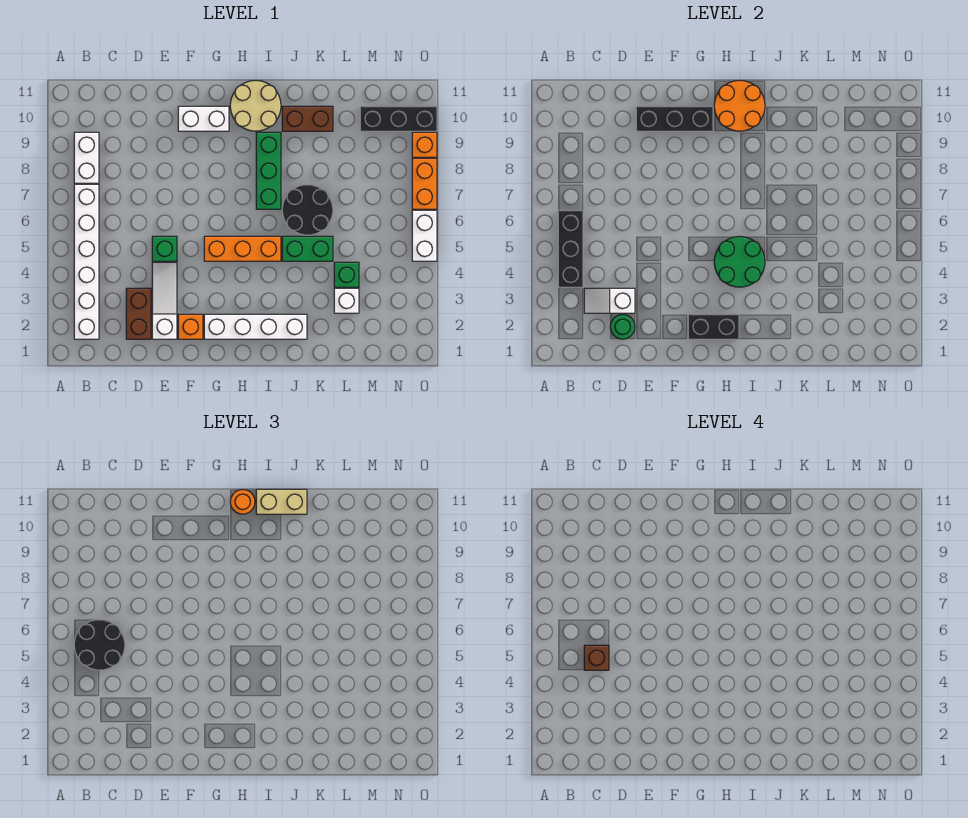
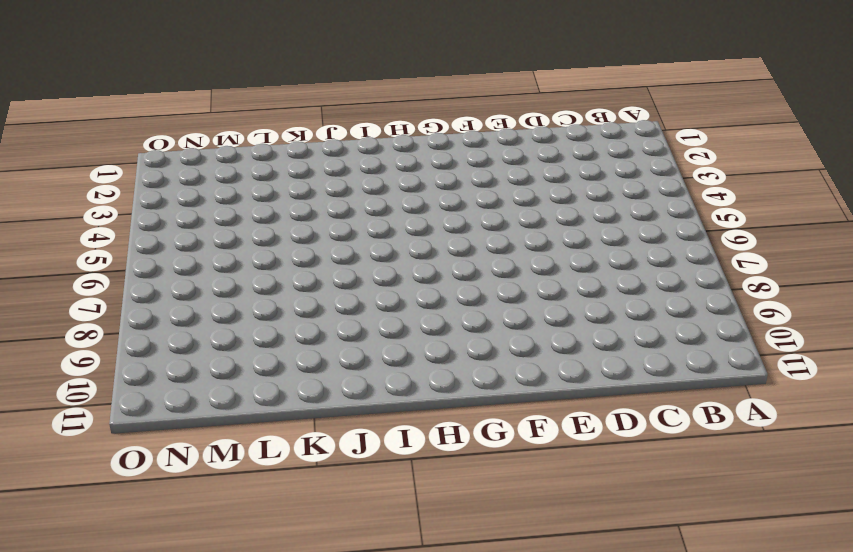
none -> white brick B2:B7 level 1
none -> white brick B8:B9 level 1
none -> brown brick D2:D3 level 1
none -> white slope E2:E4 level 1 top 2

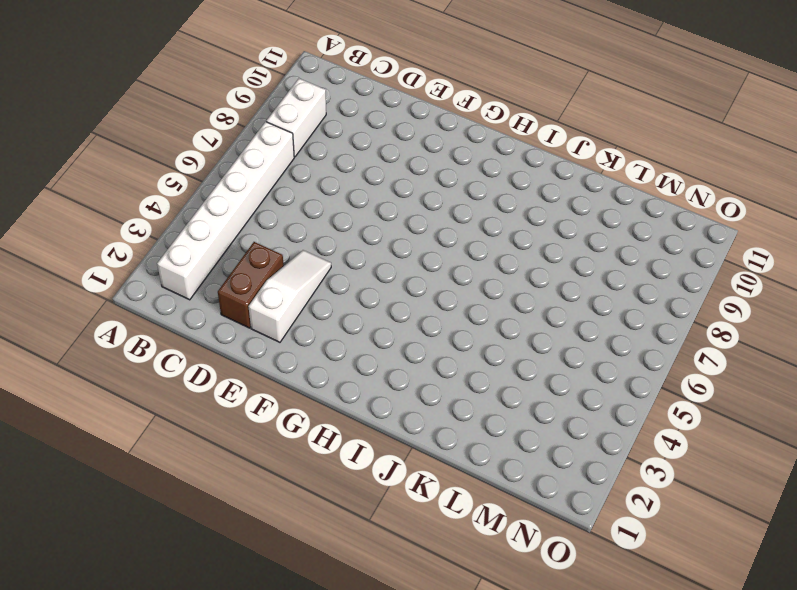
none -> green brick E5 level 1
none -> orange brick F2 level 1
none -> white brick F10:G10 level 1
none -> white brick G2:J2 level 1

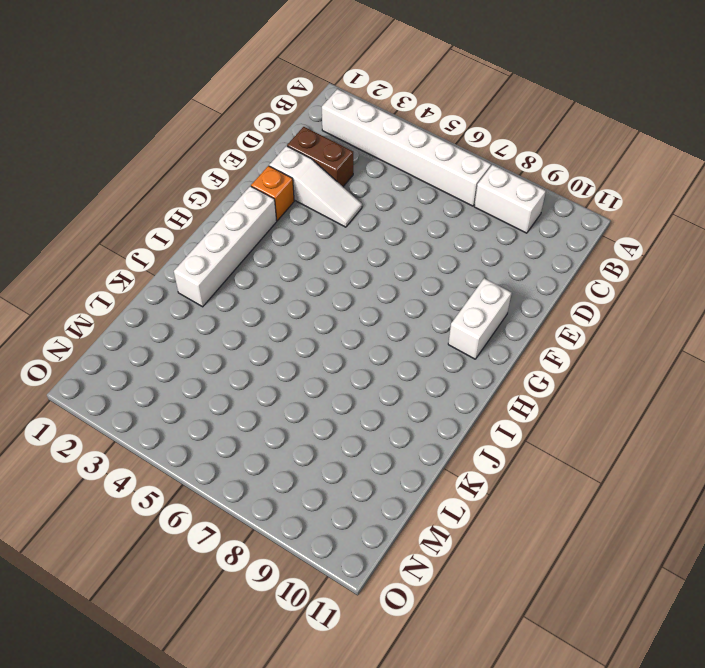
none -> green brick E5 level 1
none -> orange brick G5:I5 level 1
none -> tan round brick H10:I11 level 1
none -> green brick I7:I9 level 1

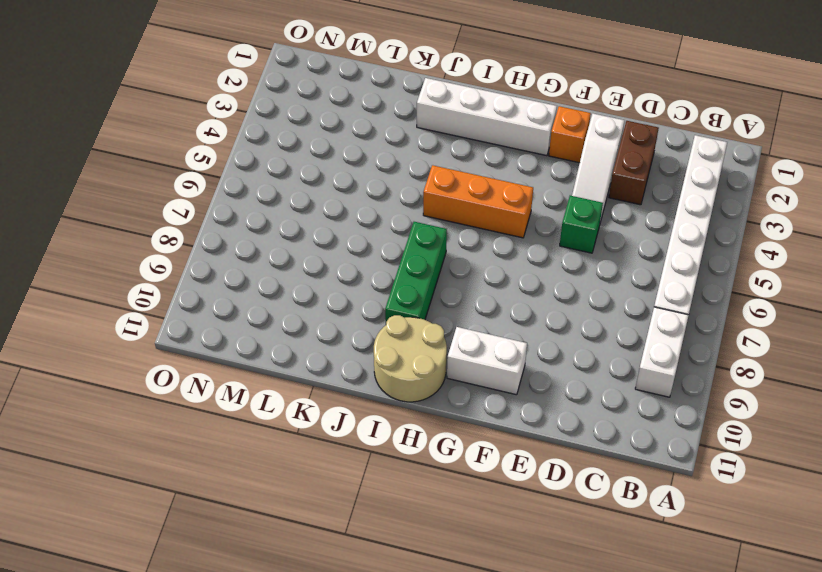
none -> green brick J5:K5 level 1
none -> black round brick J6:K7 level 1
none -> brown brick J10:K10 level 1
none -> white brick L3 level 1

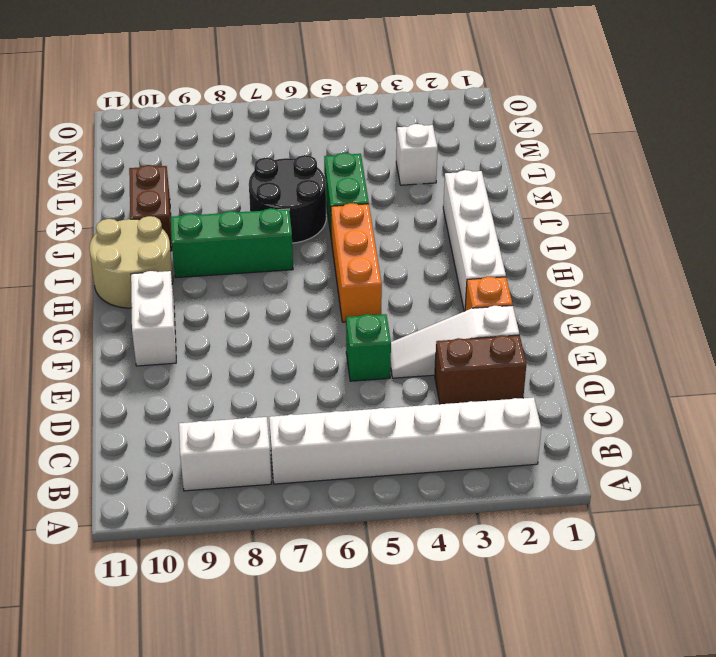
none -> green brick L4 level 1
none -> black brick M10:O10 level 1
none -> white brick O5:O6 level 1
none -> orange brick O7:O8 level 1

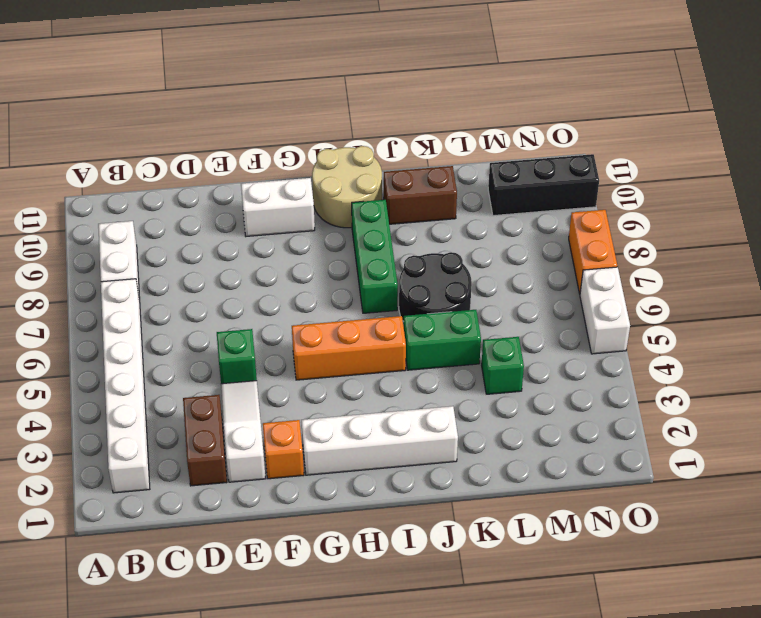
none -> white brick L3 level 1
none -> orange brick O9 level 1
none -> black brick B4:B6 level 2
none -> white slope C3:D3 level 2 top D

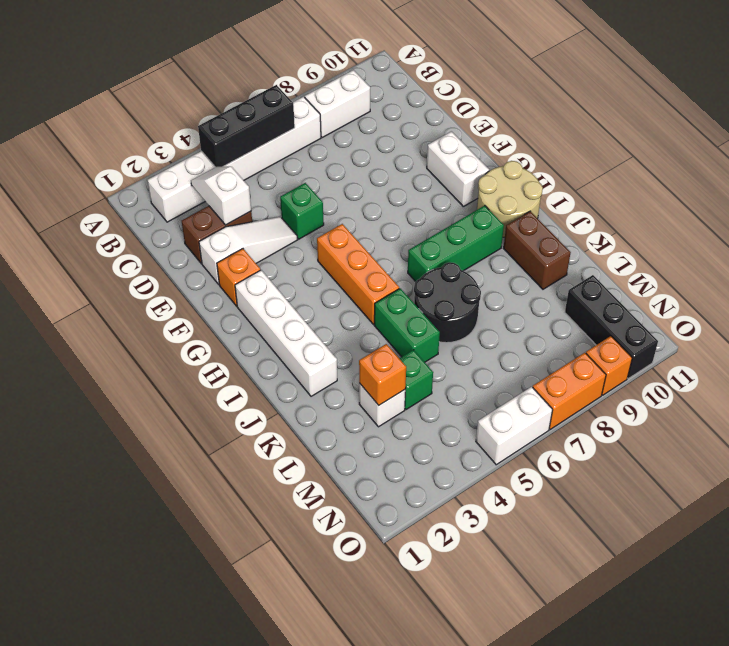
orange brick L3 level 2 -> none
none -> green round brick D2 level 2
none -> black brick E10:G10 level 2
none -> black brick G2:H2 level 2
none -> green round brick H4:I5 level 2

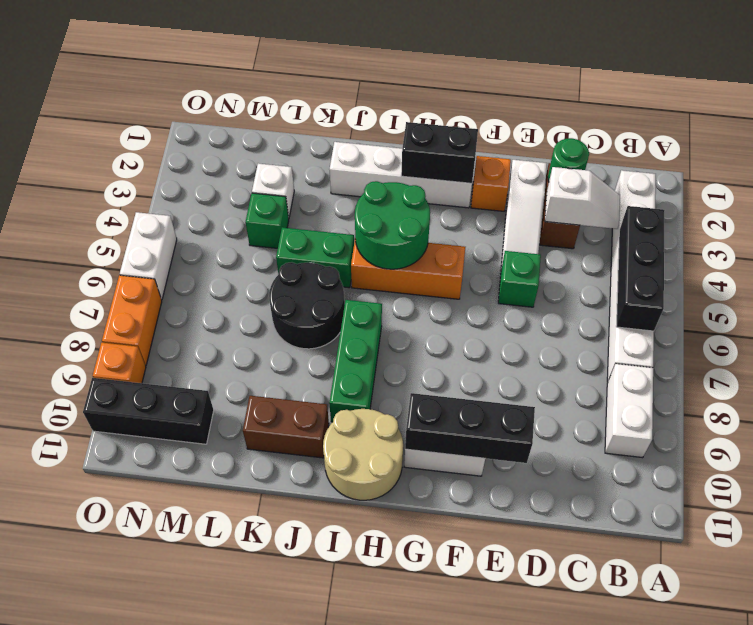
none -> orange round brick H10:I11 level 2
none -> black round brick B5:C6 level 3
none -> orange round brick H11 level 3
none -> tan brick I11:J11 level 3

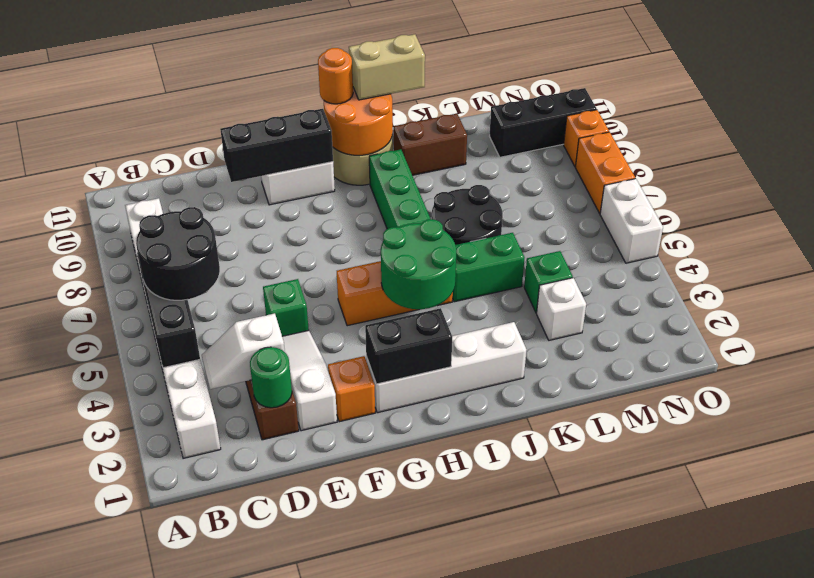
none -> brown brick C5 level 4

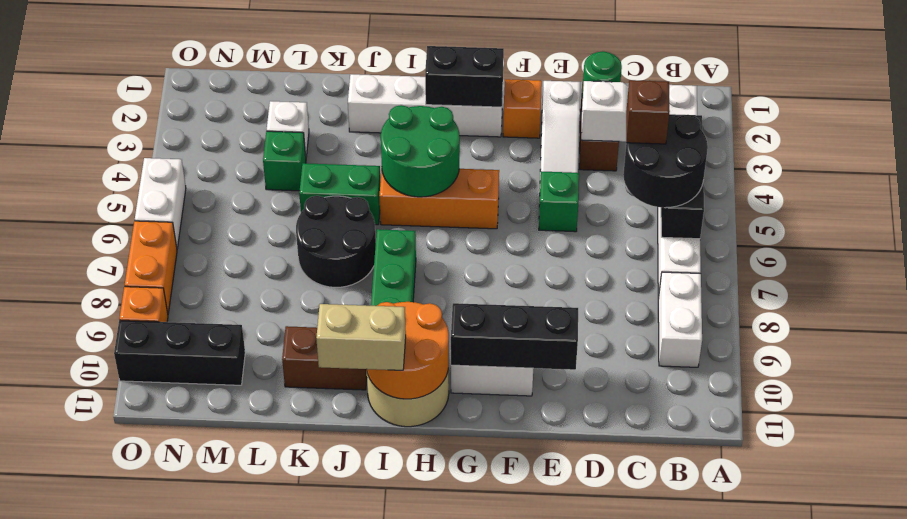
none -> orange round brick H11 level 3

